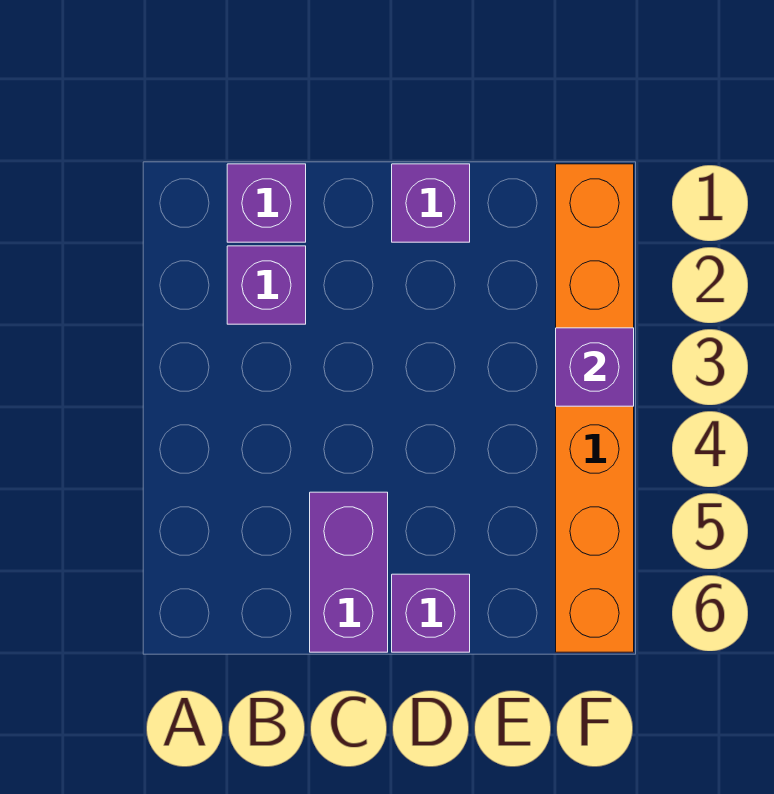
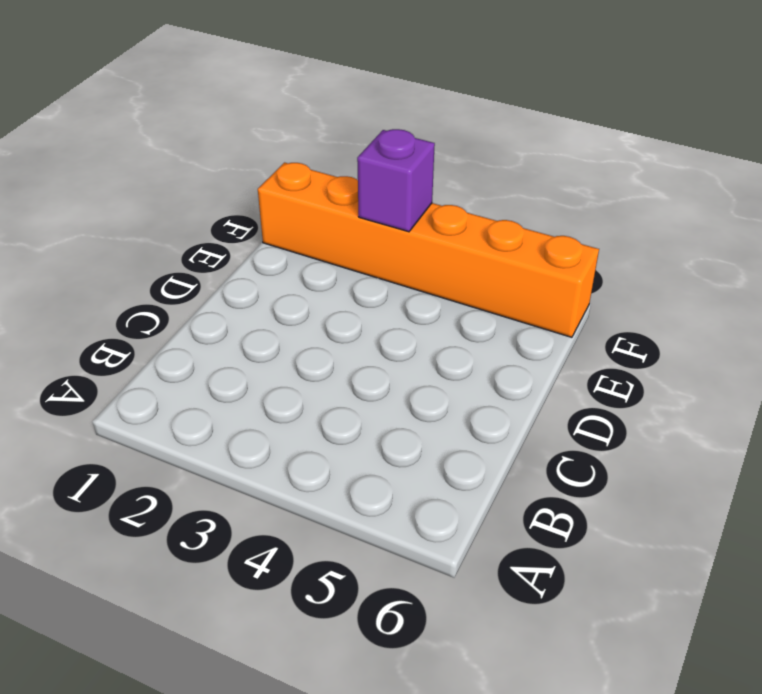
none -> purple brick B1 level 1
none -> purple brick B2 level 1

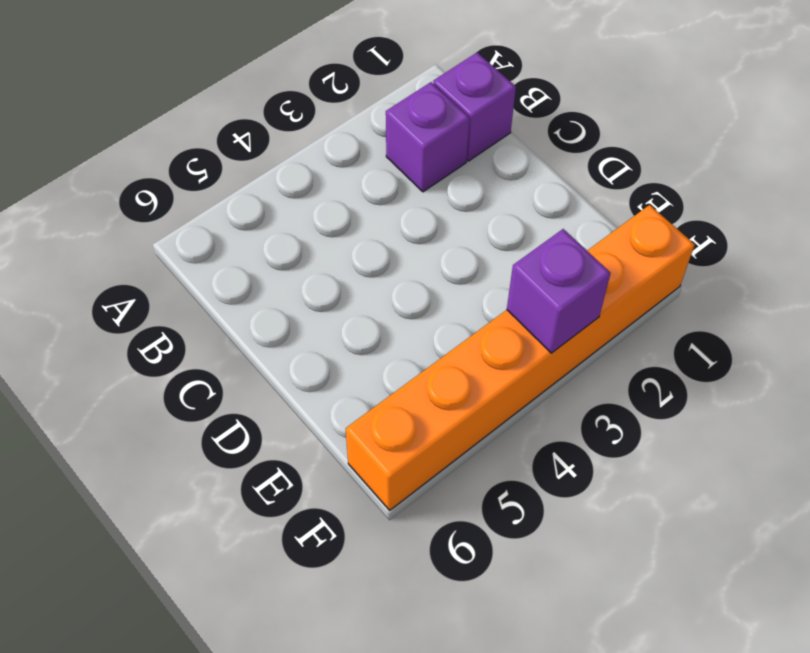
none -> purple brick C5:C6 level 1
none -> purple brick D1 level 1

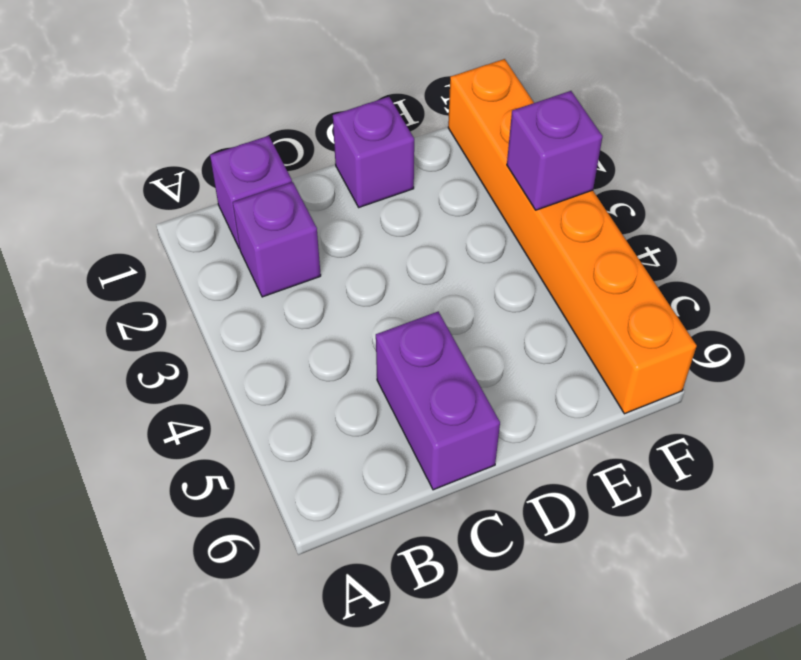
none -> purple brick D6 level 1

